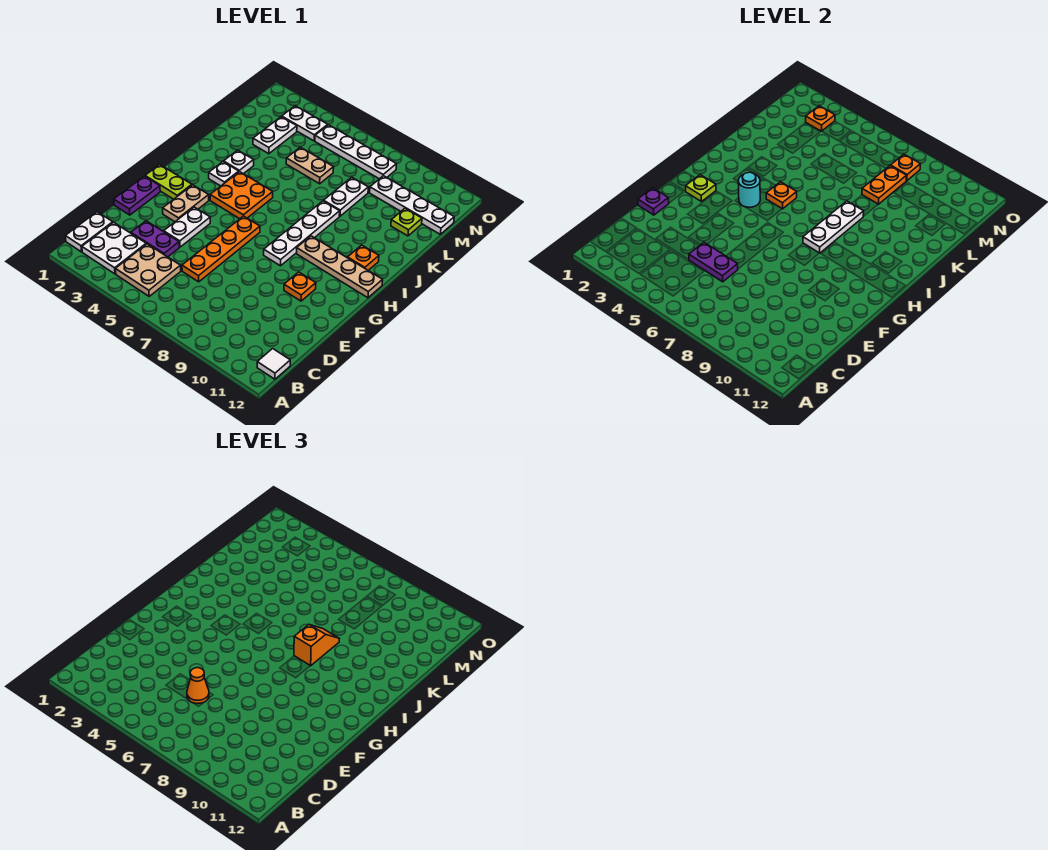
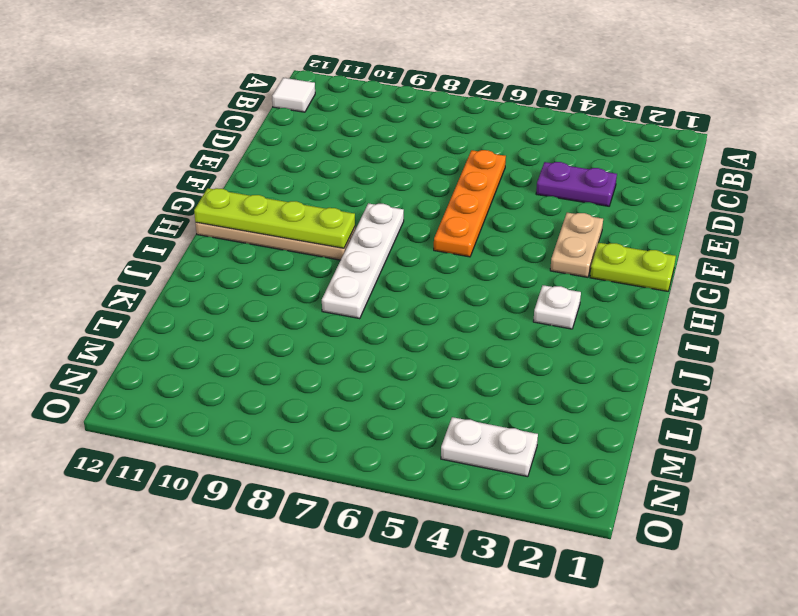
lime plate H9:H12 level 2 -> none
none -> white plate B1:C1 level 1
none -> white plate B2:C3 level 1
none -> tan plate B4:C5 level 1
none -> purple plate E1:F1 level 1

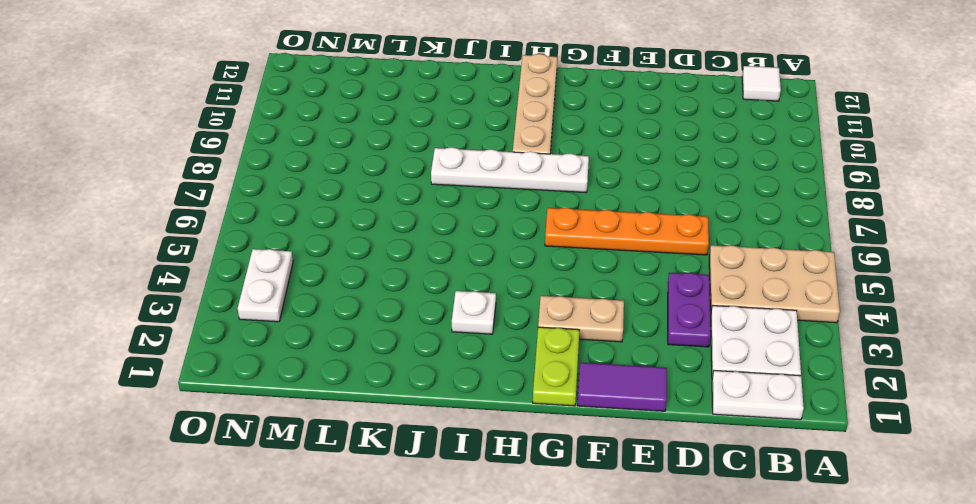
tan plate A4:C5 level 1 -> tan plate B4:C5 level 1
purple tile E1:F1 level 1 -> purple plate E1:F1 level 1
none -> white plate E4:F4 level 1
none -> orange plate F10 level 1
none -> orange plate H4:I5 level 1
none -> orange plate I11 level 1

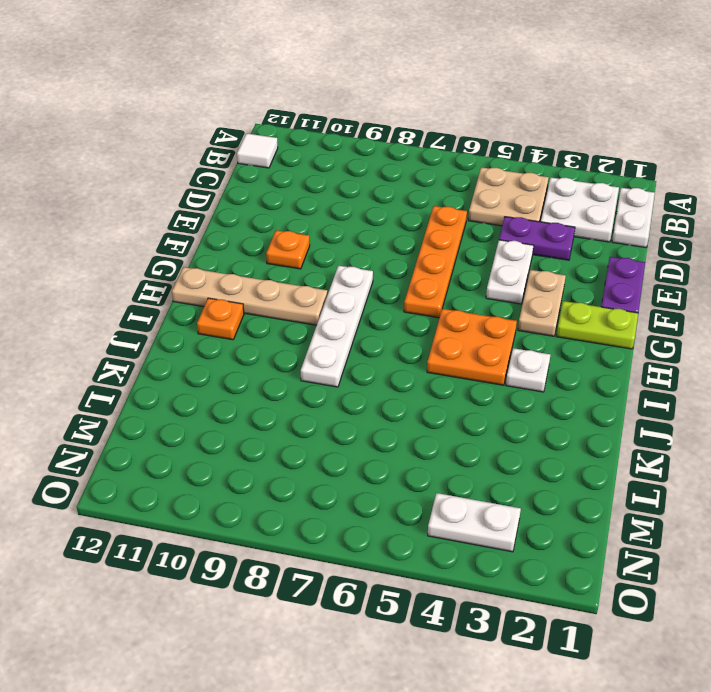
none -> white plate J3 level 1
none -> white plate K8:L8 level 1
none -> white plate L3:M3 level 1
none -> tan plate L5:L6 level 1

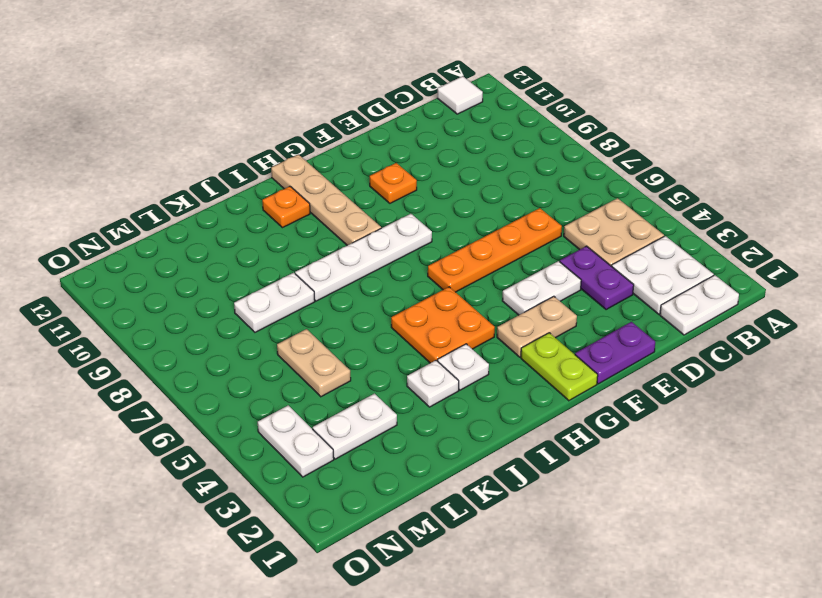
none -> lime plate L11 level 1
none -> white plate M9:M12 level 1
none -> white plate N5:N8 level 1
none -> purple plate D5:D6 level 2

